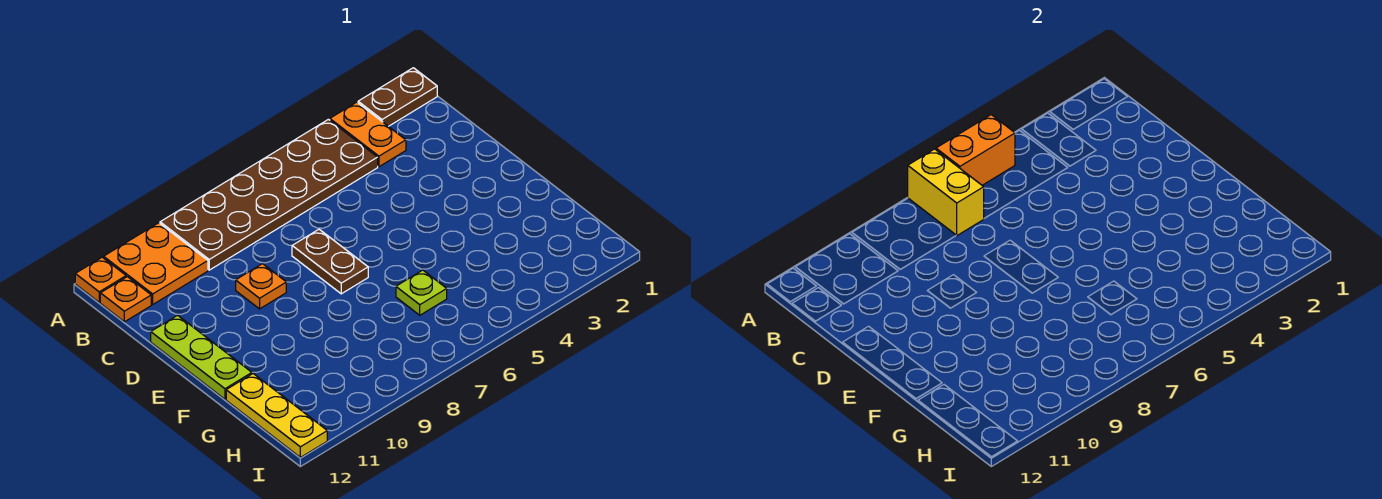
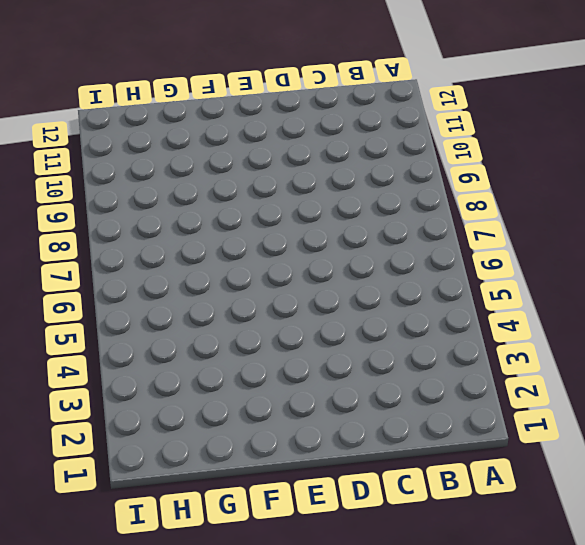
none -> brown plate A1:A2 level 1
none -> orange plate A3:B3 level 1
none -> brown plate A4:B9 level 1

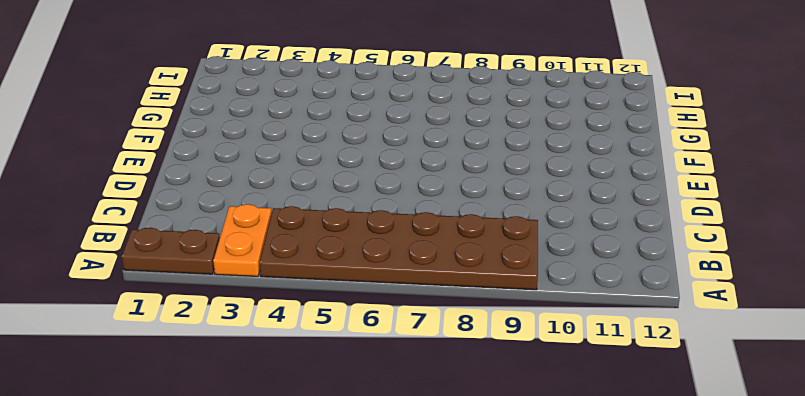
none -> orange plate A10:B11 level 1
none -> orange plate A12 level 1
none -> orange plate B12 level 1

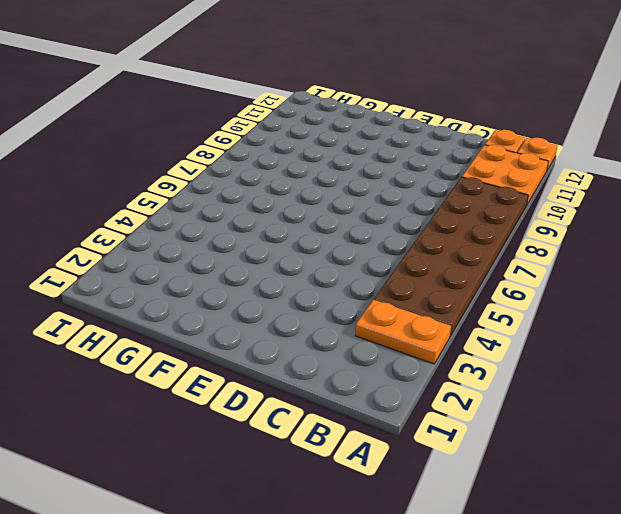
none -> brown plate A1:A2 level 1
none -> brown plate D7:E7 level 1
none -> orange plate D9 level 1

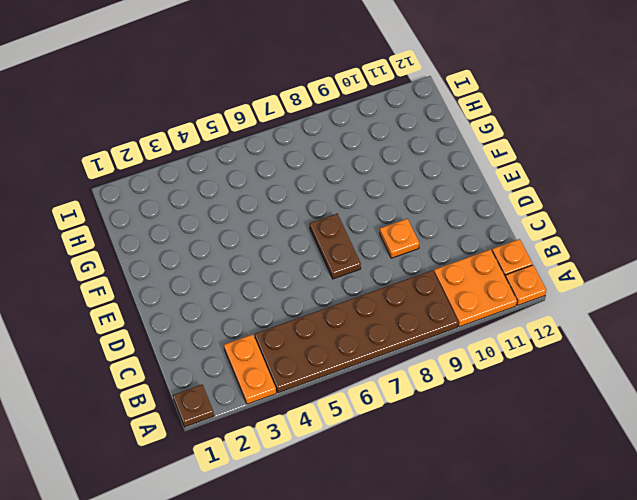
brown plate A1 level 1 -> brown plate A1:A2 level 1
none -> lime plate D12:F12 level 1
none -> lime plate G6 level 1
none -> yellow plate G12:I12 level 1

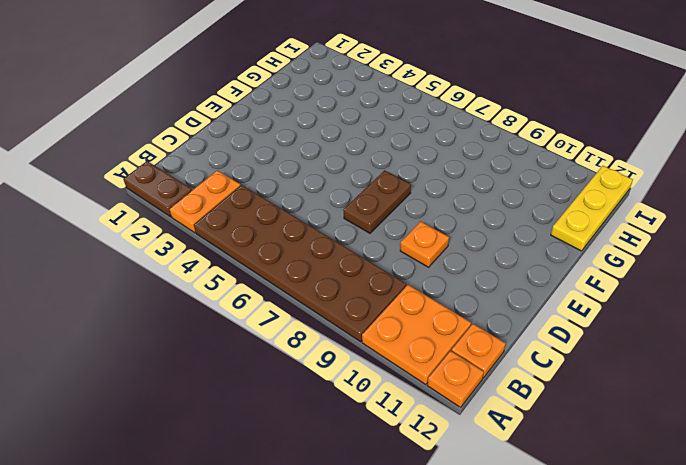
none -> lime plate D12:F12 level 1
none -> lime plate G6 level 1
none -> orange brick A5:A6 level 2

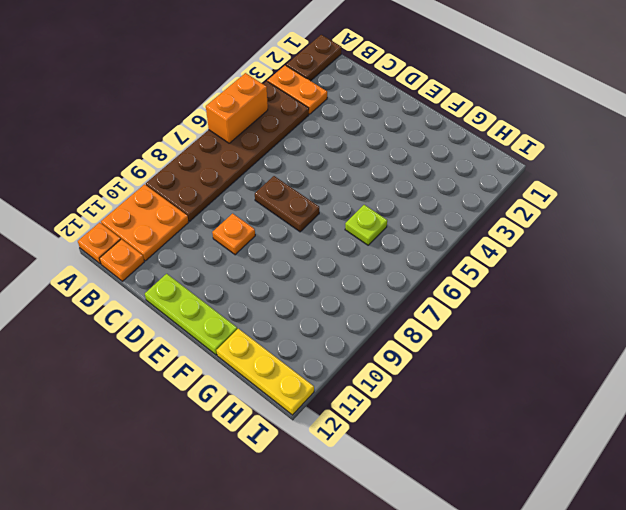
none -> yellow brick A7:B7 level 2

